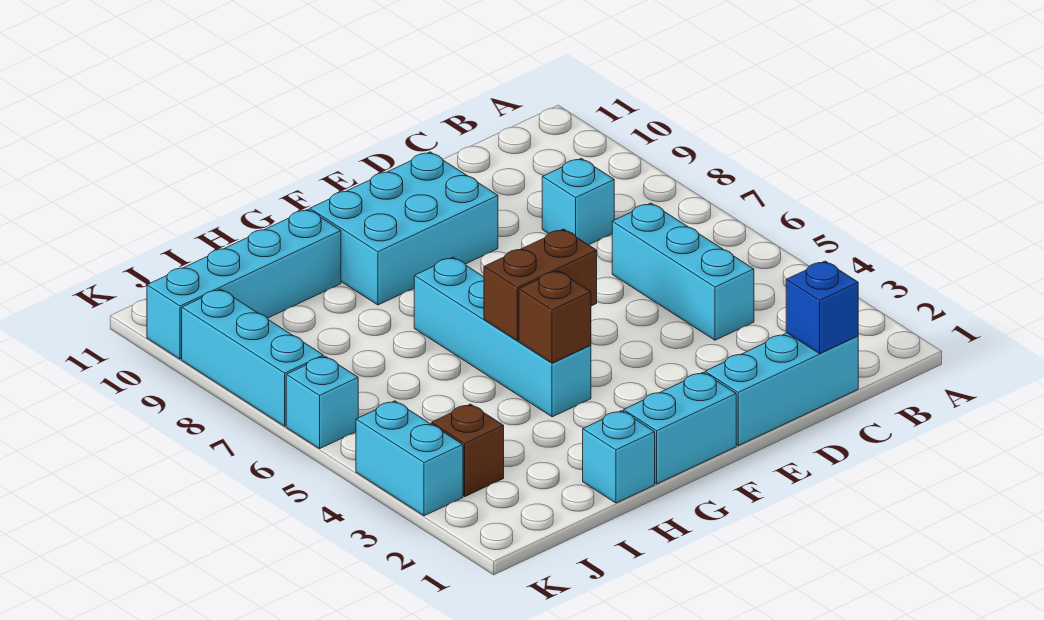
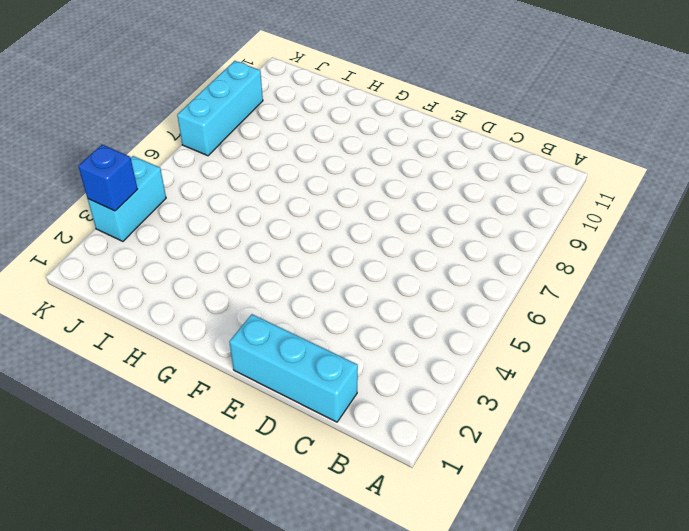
blue brick K3 level 2 -> blue brick C1 level 2
none -> cyan brick C4:C6 level 1
none -> cyan brick C8 level 1
none -> cyan brick E9:G10 level 1

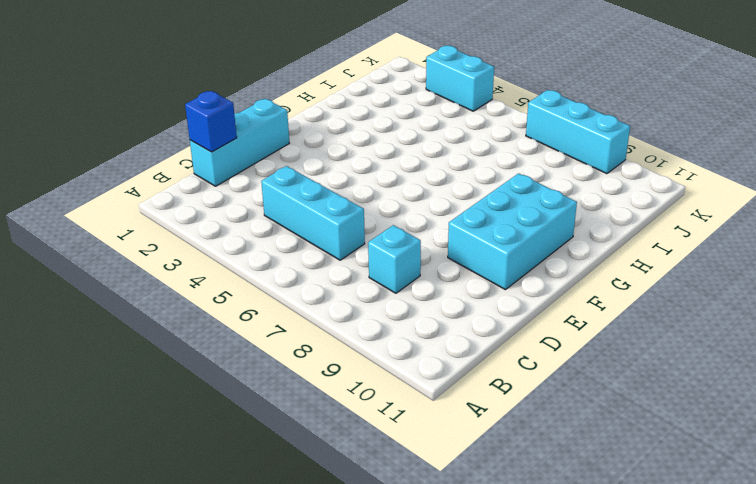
none -> cyan brick F1:G1 level 1
none -> cyan brick G4:G7 level 1
none -> cyan brick H1 level 1

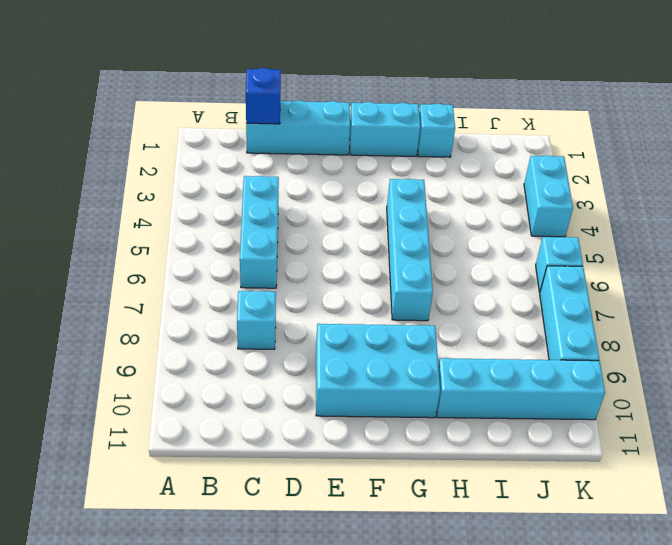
none -> brown brick J3 level 1
none -> brown brick F5:G5 level 2
none -> brown brick G4 level 2

